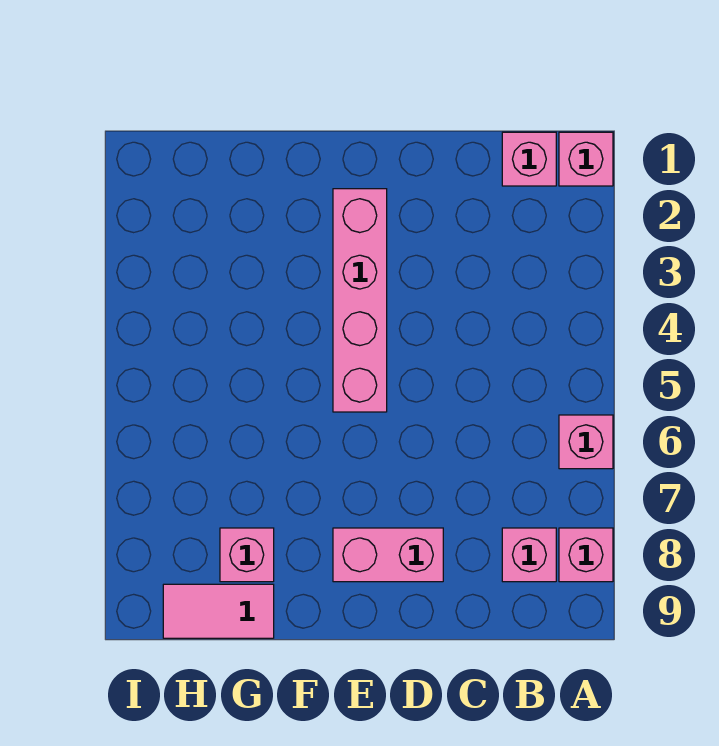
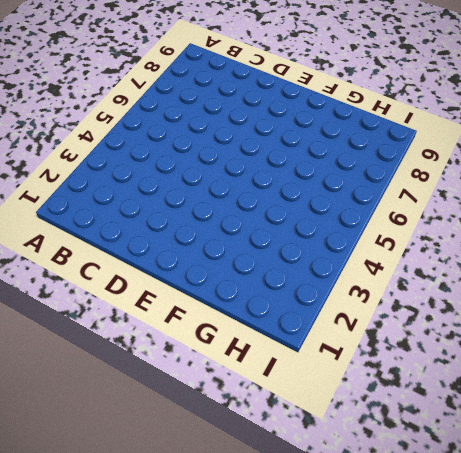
none -> pink brick A1 level 1
none -> pink brick A6 level 1

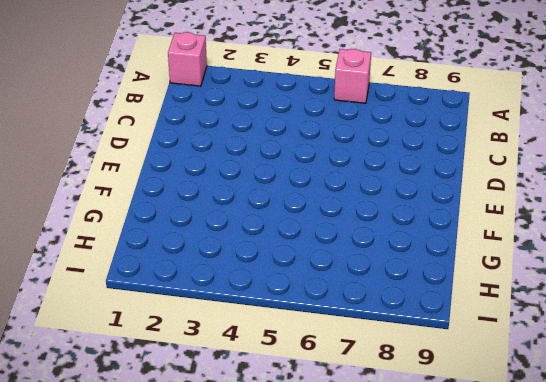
none -> pink brick A8 level 1
none -> pink brick B1 level 1

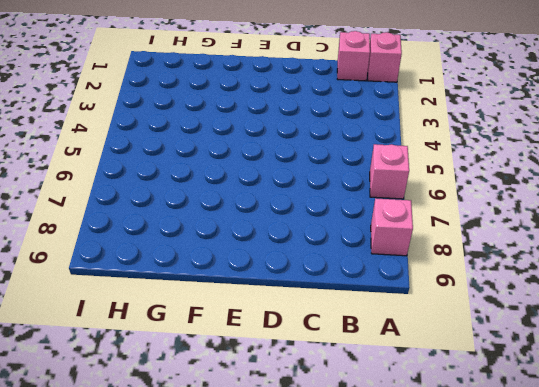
none -> pink brick B8 level 1
none -> pink brick D8:E8 level 1

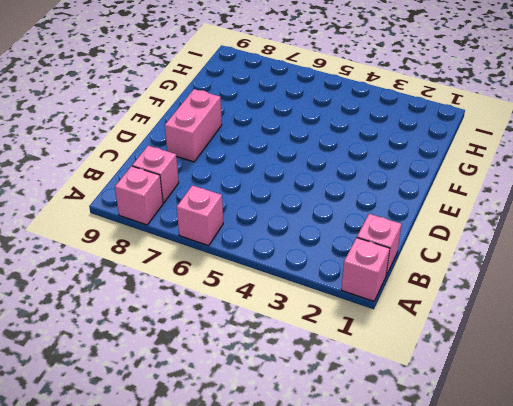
none -> pink brick E2:E5 level 1
none -> pink brick G8 level 1

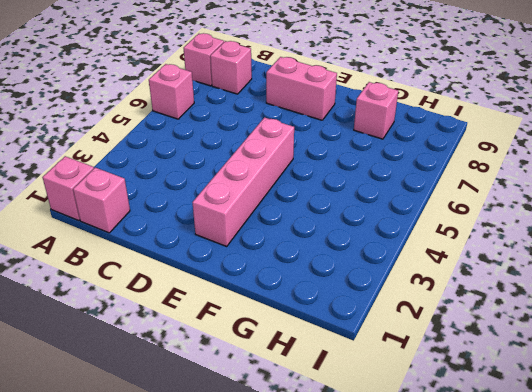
none -> pink tile G9:H9 level 1

